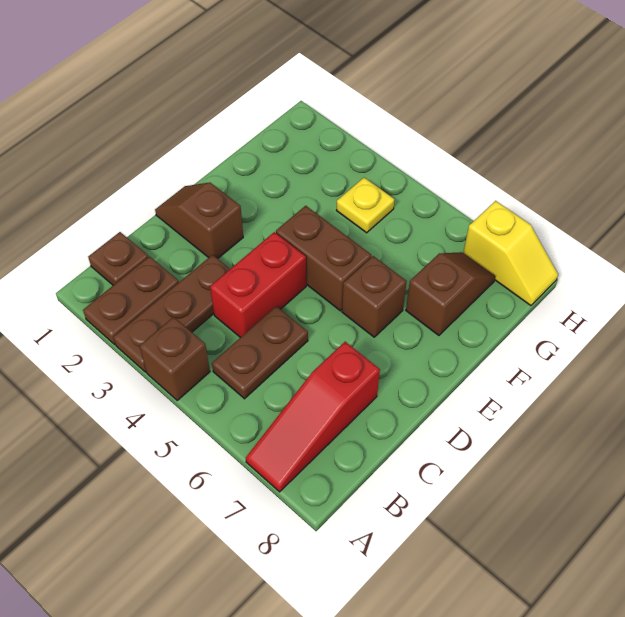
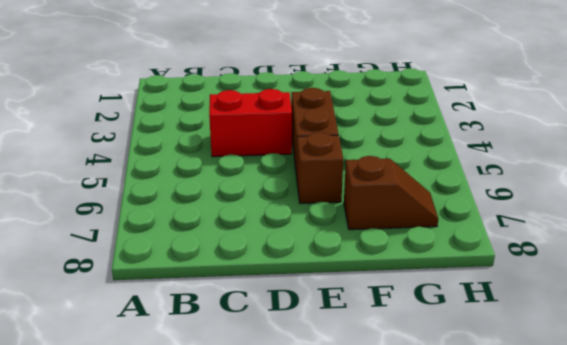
none -> brown plate A2:B2 level 1
none -> brown plate A3:C3 level 1
none -> brown brick A4 level 1

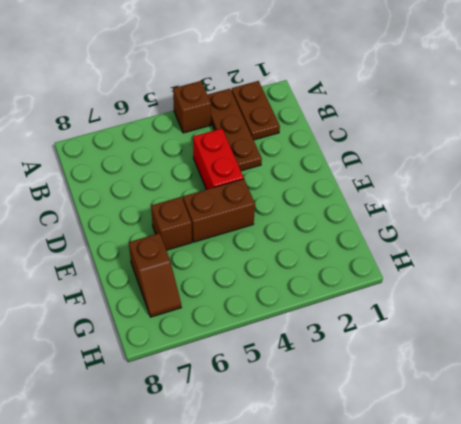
none -> red slope A7:C7 level 1 top C
none -> brown plate B1 level 1
none -> brown plate B5:C5 level 1

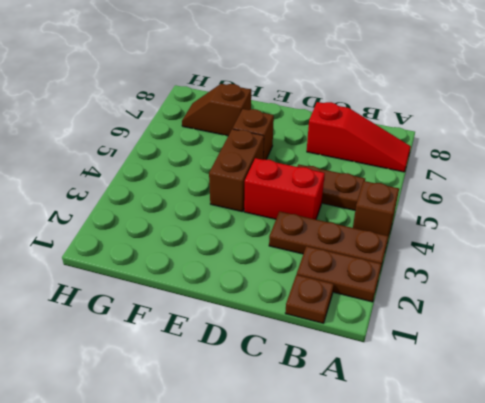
none -> brown slope D1:D2 level 1 top 2
none -> yellow plate G4 level 1
none -> yellow slope H7:H8 level 1 top 7

